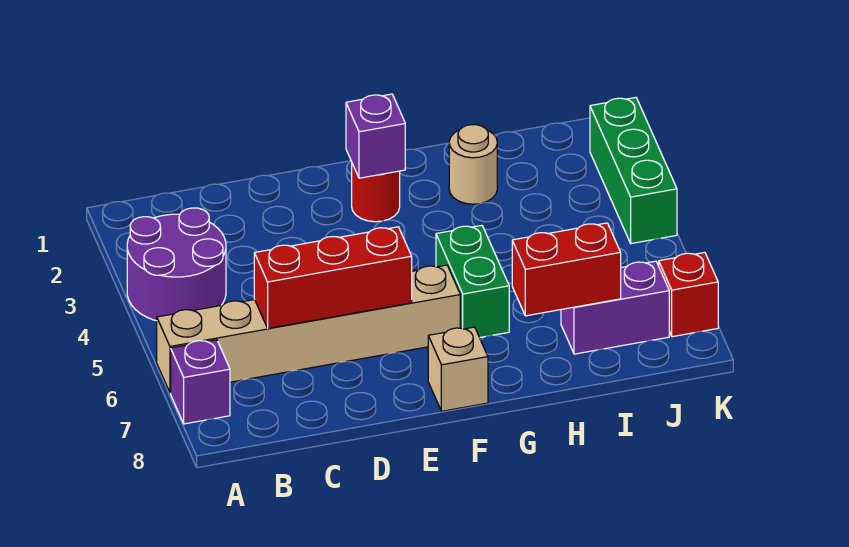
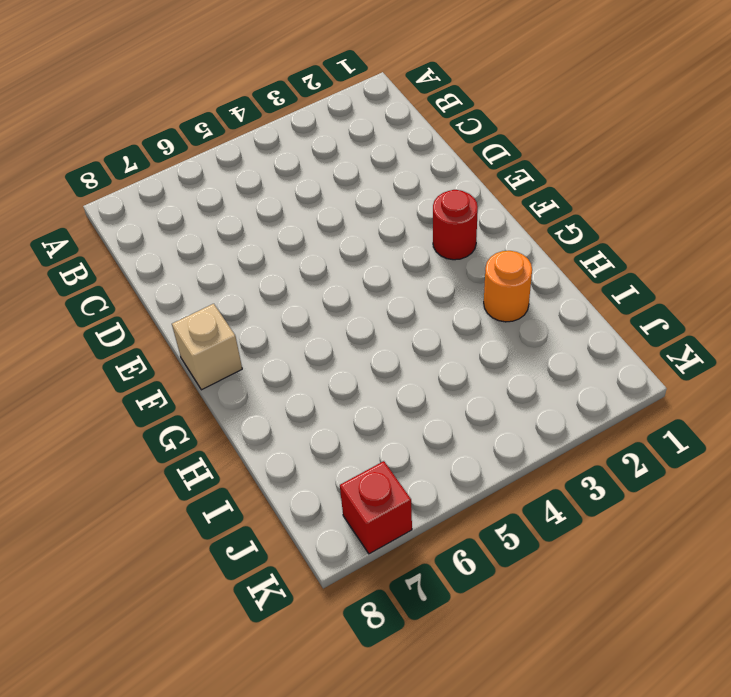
orange round brick H2 level 1 -> tan round brick H2 level 1
none -> purple round brick A3:B4 level 1
none -> tan brick A6:F6 level 1
none -> purple brick A7 level 1

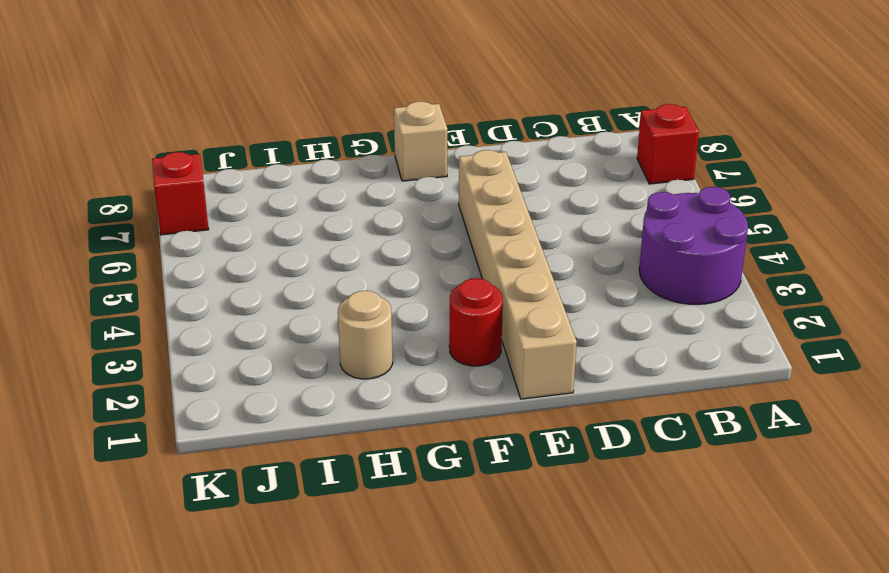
red brick A7 level 1 -> purple brick A7 level 1
tan brick E1:E6 level 1 -> tan brick A6:F6 level 1
none -> green brick G5:G6 level 1
none -> purple brick I7:J7 level 1
none -> green brick K2:K4 level 1

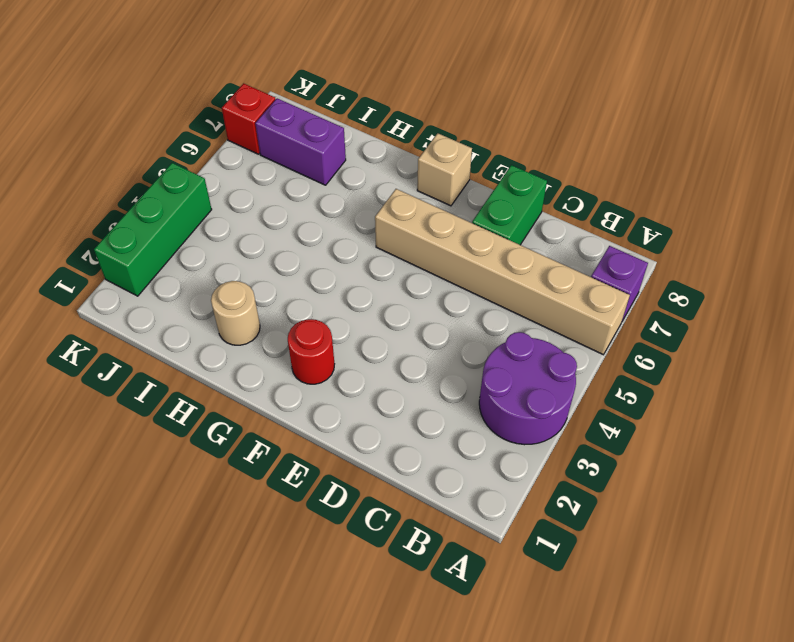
green brick D7:D8 level 1 -> green brick G5:G6 level 1
none -> red brick C6:E6 level 2
none -> purple brick F2 level 2
none -> red brick H7:I7 level 2

